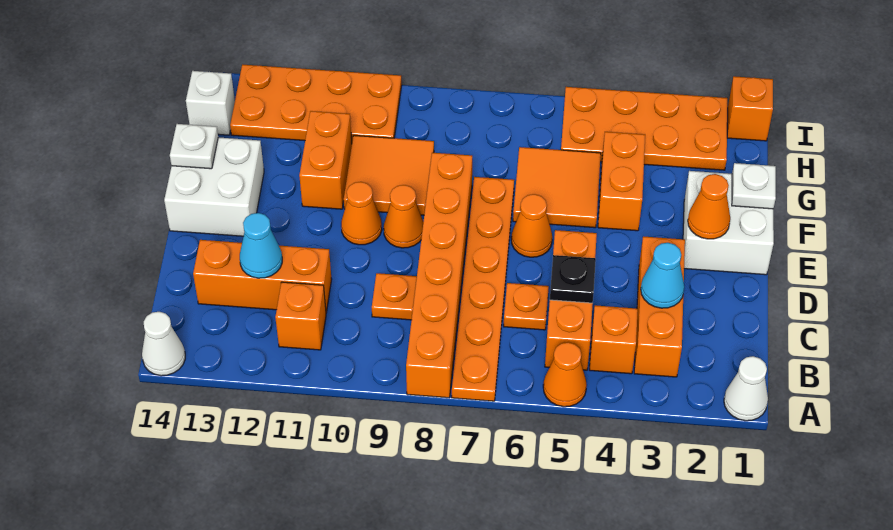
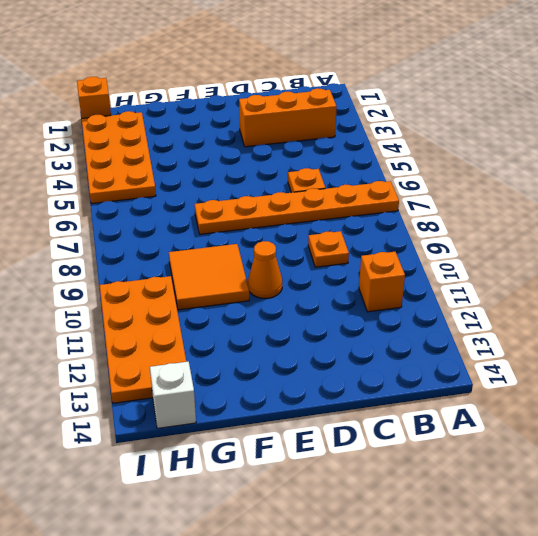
none -> white cone A1 level 1
none -> orange cone A5 level 1
none -> orange brick A8:F8 level 1
none -> white cone A14 level 1

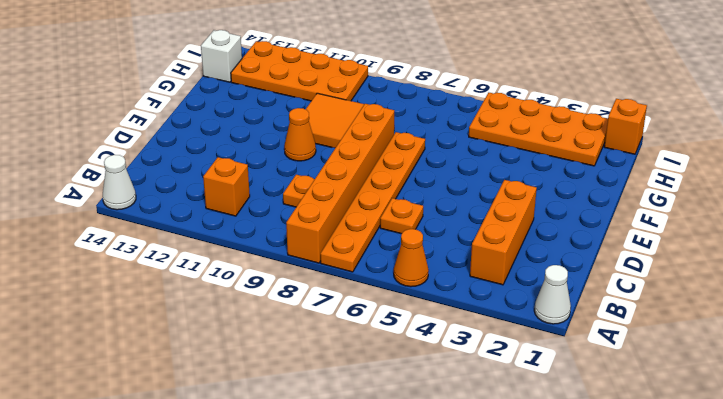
none -> orange brick B4 level 1
none -> orange brick B5:D5 level 1
none -> orange brick C11:C13 level 1
none -> white brick E1:F2 level 1

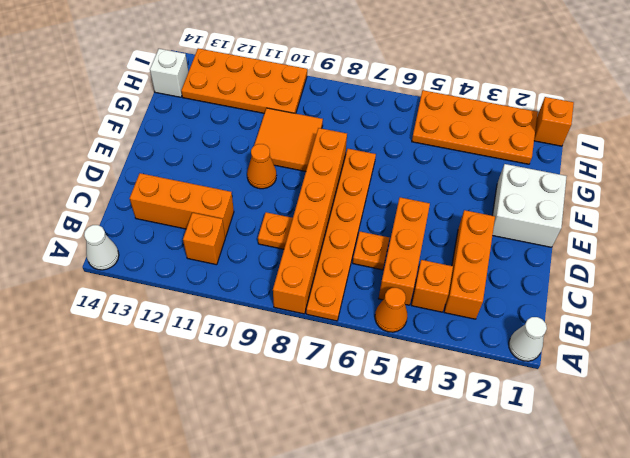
none -> orange cone E6 level 1
none -> orange cone E9 level 1
none -> white brick E13:F14 level 1
none -> orange brick F4:G4 level 1

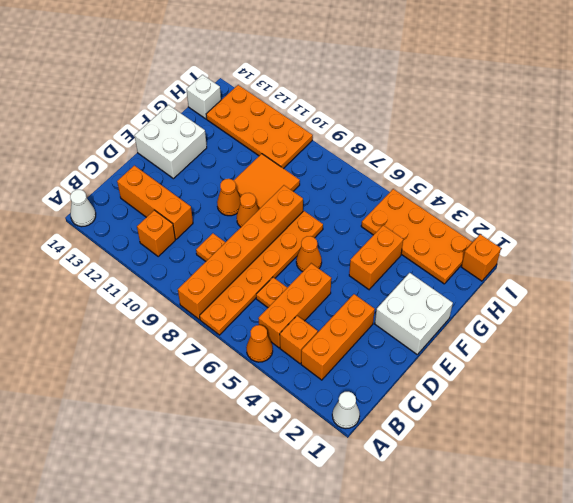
none -> orange tile F5:G6 level 1
none -> orange brick F11:G11 level 1
none -> cyan cone C3 level 2
none -> black plate C5 level 2

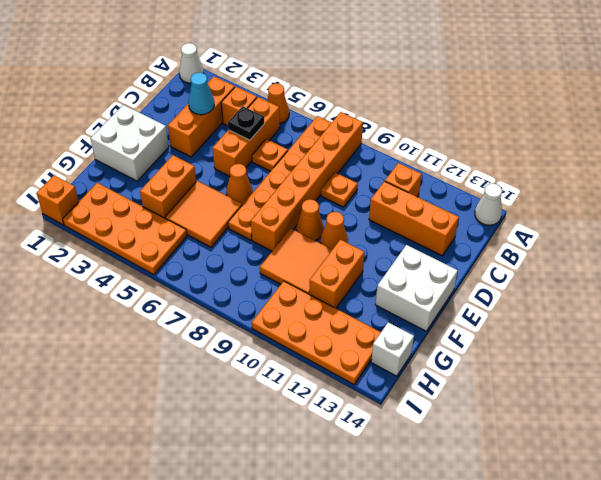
none -> cyan cone C12 level 2
none -> orange cone E2 level 2
none -> white plate F1 level 2
none -> white plate F14 level 2

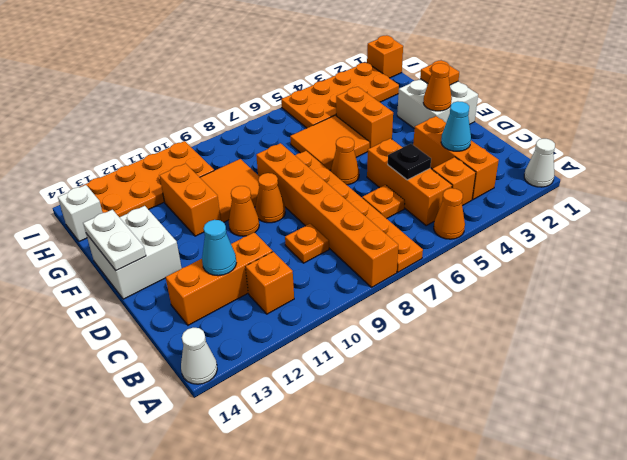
white plate E14:F14 level 2 -> white plate F14 level 2
orange plate F1 level 2 -> white plate F1 level 2

